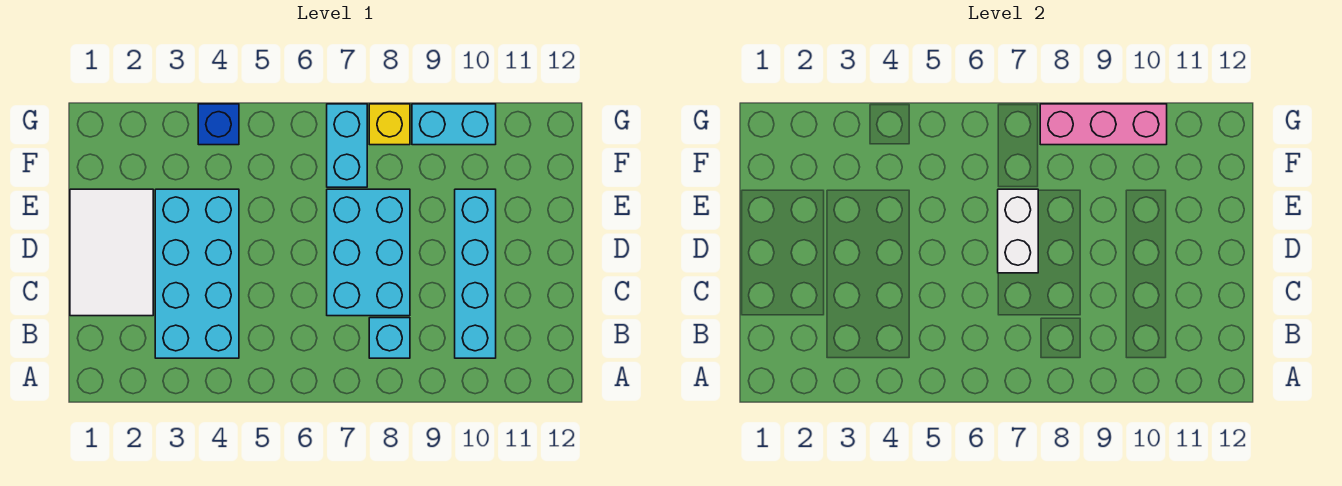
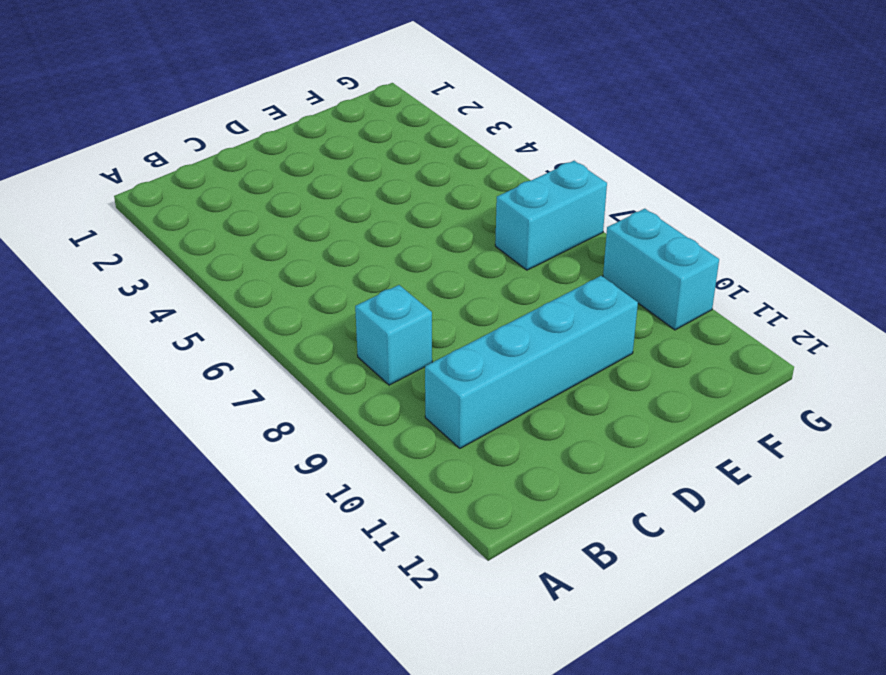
none -> cyan brick B3:E4 level 1
none -> white tile C1:E2 level 1

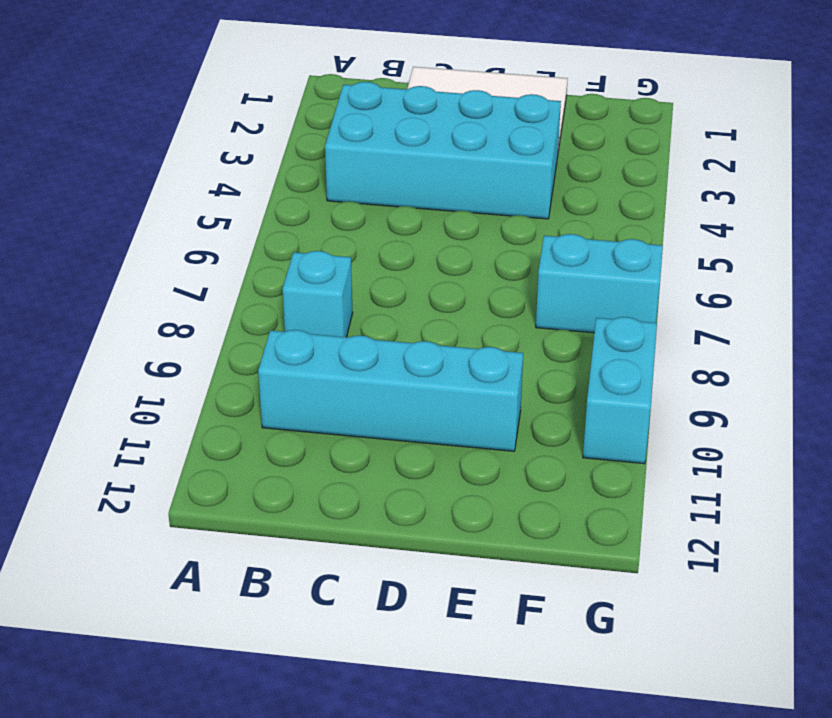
none -> cyan brick C7:E8 level 1
none -> blue brick G4 level 1

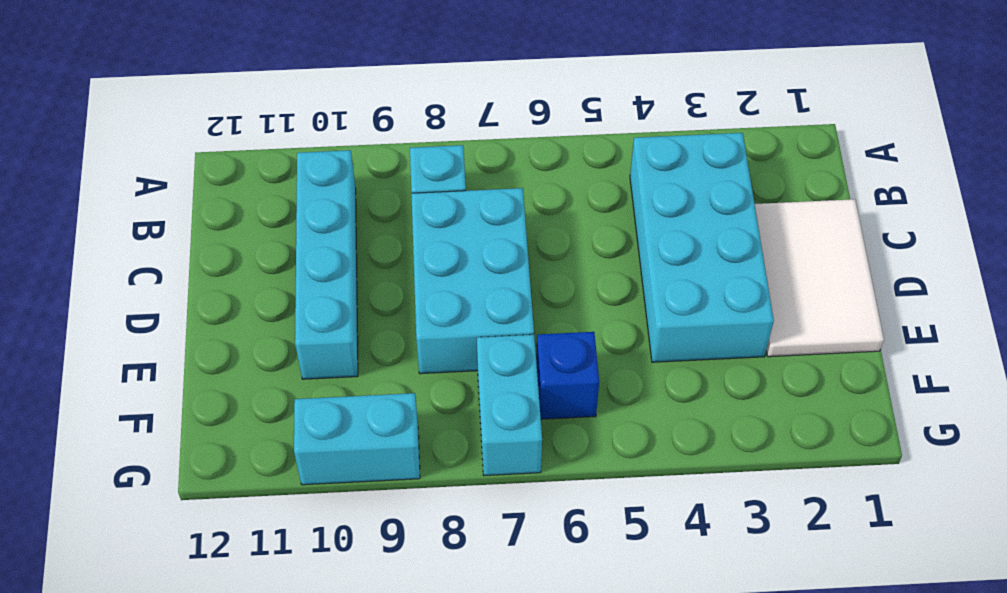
blue brick F6 level 1 -> blue brick G4 level 1
none -> yellow brick G8 level 1
none -> white brick D7:E7 level 2

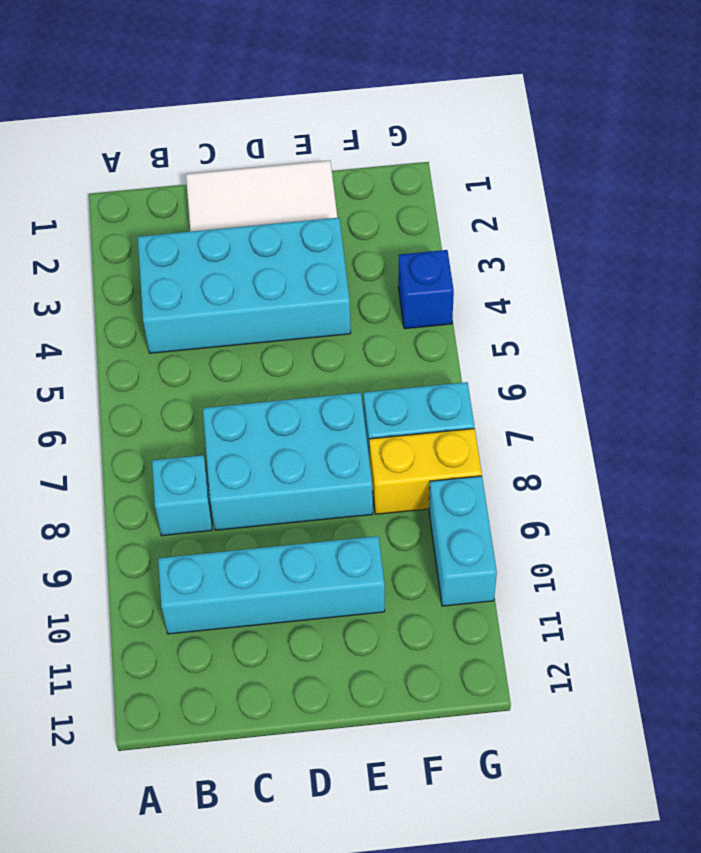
yellow brick F8:G8 level 1 -> yellow brick G8 level 1
none -> white brick D7:E7 level 2
none -> pink brick G8:G10 level 2

